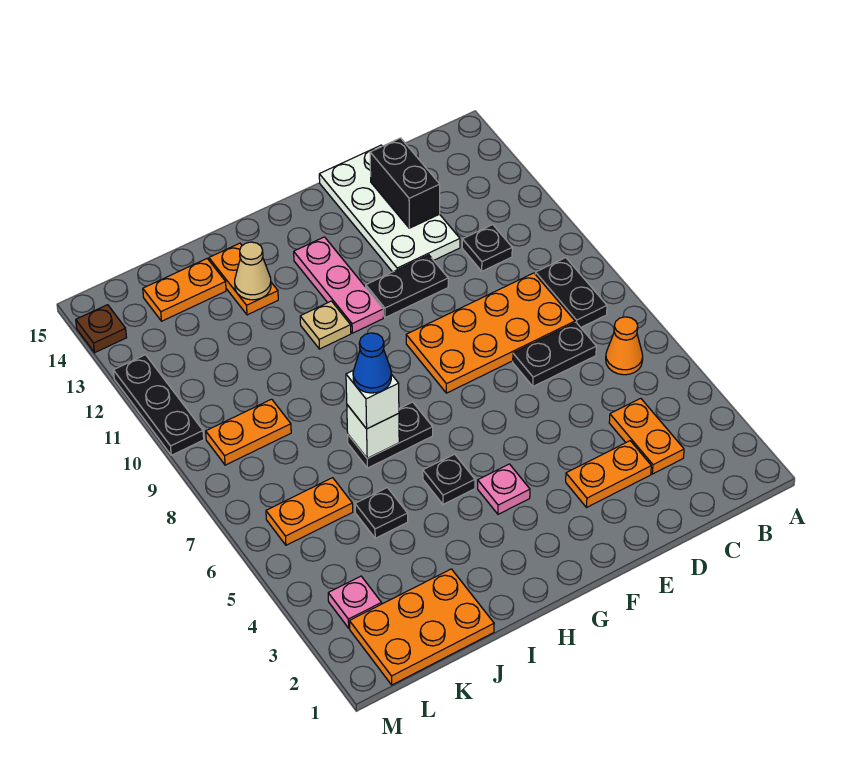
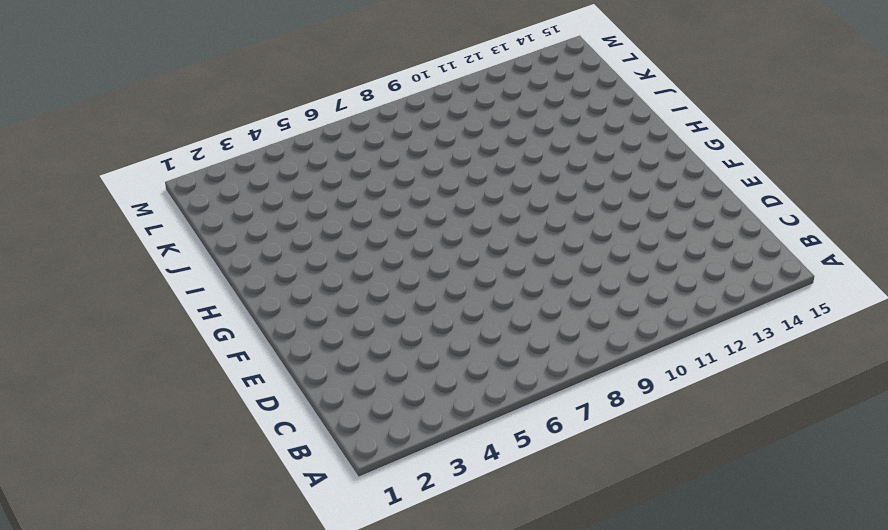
none -> orange cone B6 level 1
none -> black plate B8:B9 level 1
none -> orange plate C3:C4 level 1

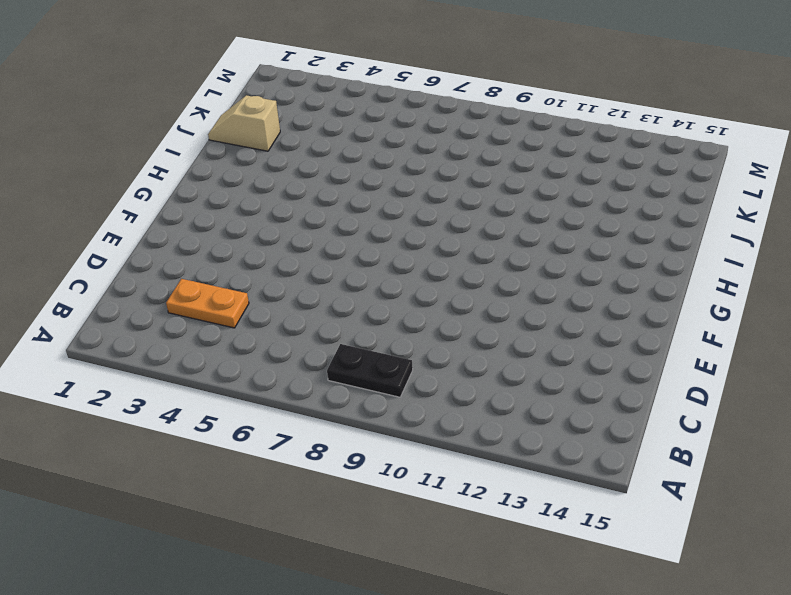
tan slope J1:J2 level 1 top 2 -> orange plate J1:L2 level 1
none -> orange cone B6 level 1
none -> black plate C7:D7 level 1
none -> orange plate C8:F9 level 1

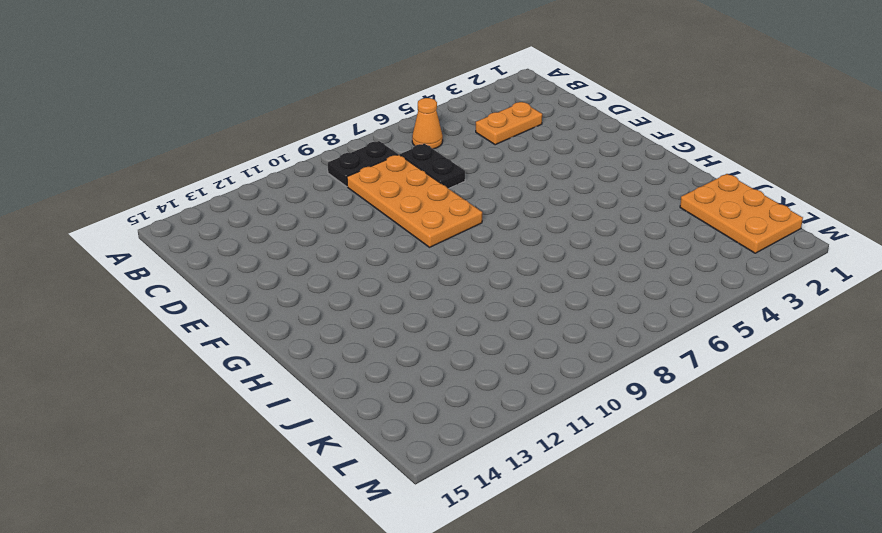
none -> black plate C11 level 1
none -> orange plate D3:E3 level 1
none -> white plate D12:E15 level 1

